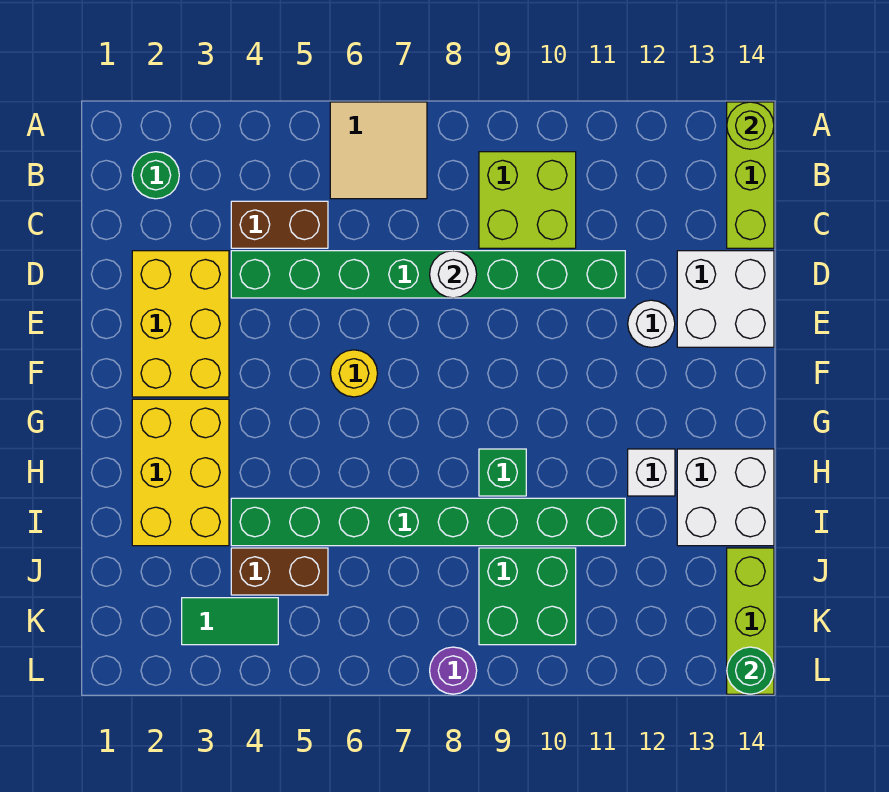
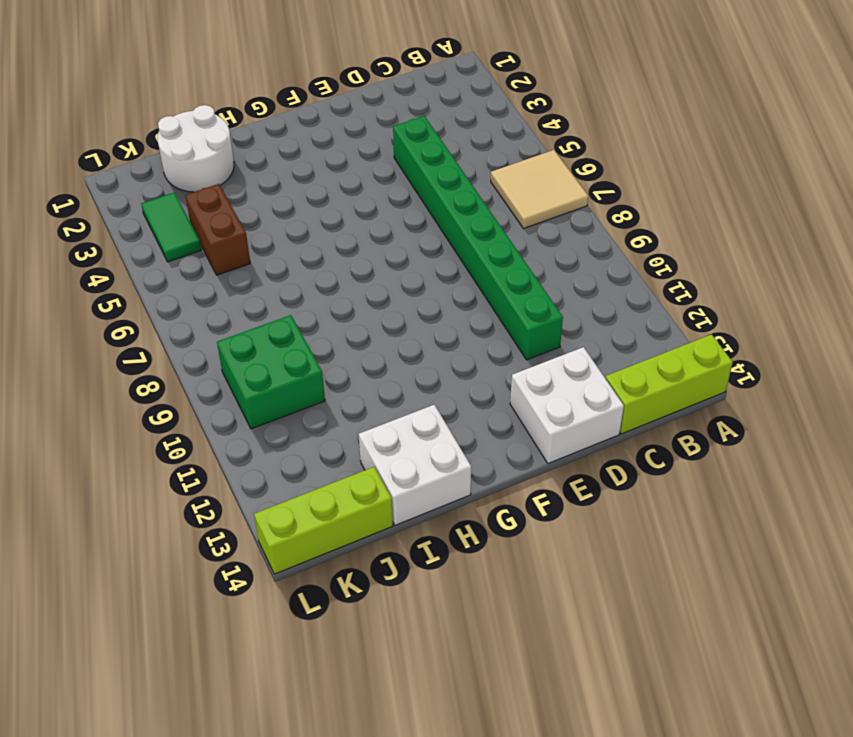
white round brick I1:J2 level 1 -> yellow brick G2:I3 level 1
none -> green round brick B2 level 1
none -> lime brick B9:C10 level 1
none -> brown brick C4:C5 level 1

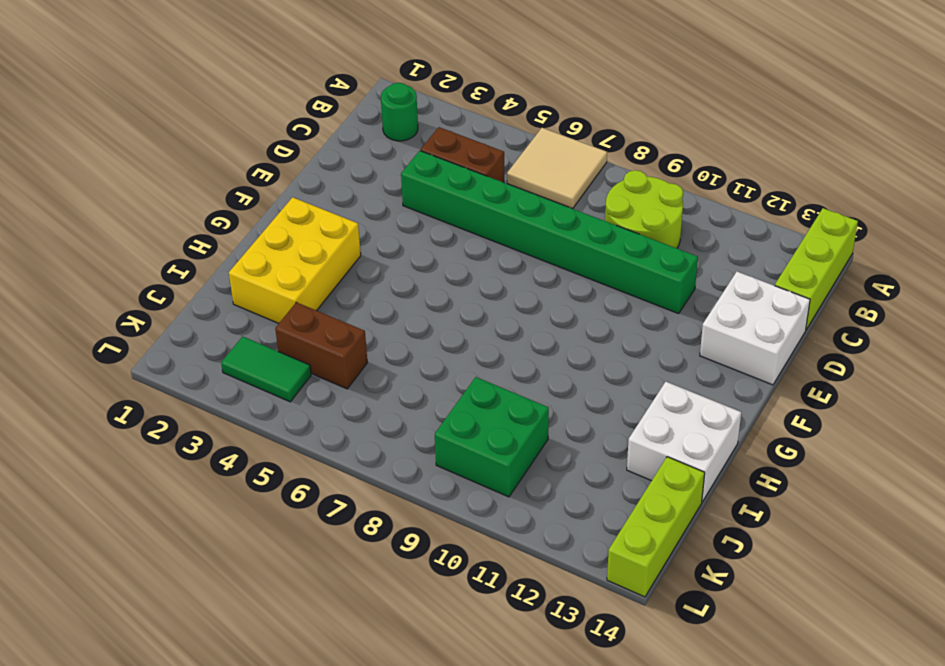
lime round brick B9:C10 level 1 -> lime brick B9:C10 level 1
none -> yellow brick D2:F3 level 1
none -> white round brick E12 level 1
none -> yellow round brick F6 level 1

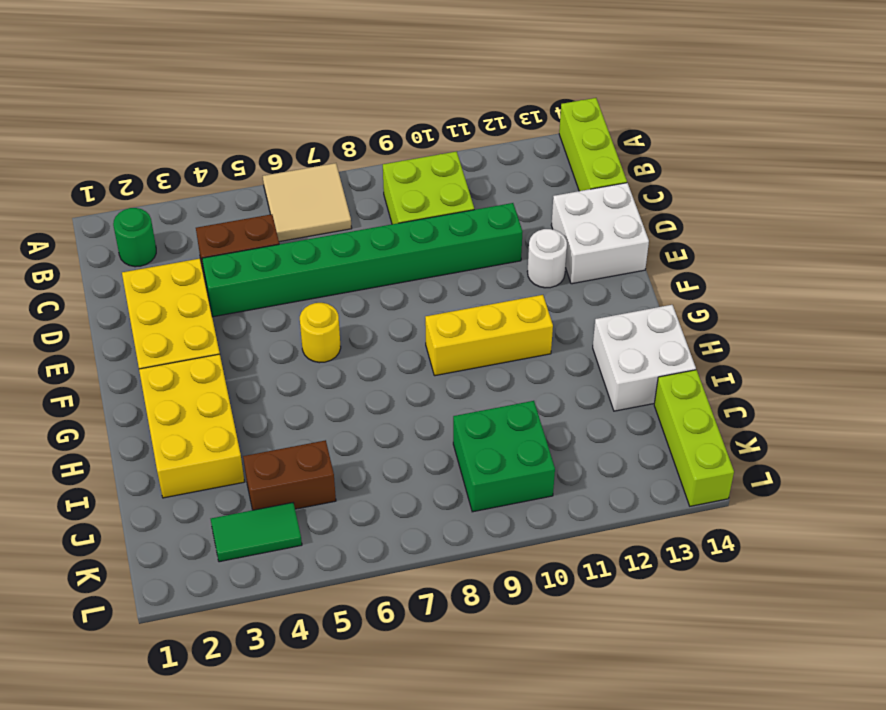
yellow brick G9:G11 level 1 -> none
none -> green brick H9 level 1
none -> white brick H12 level 1
none -> green brick I4:I11 level 1

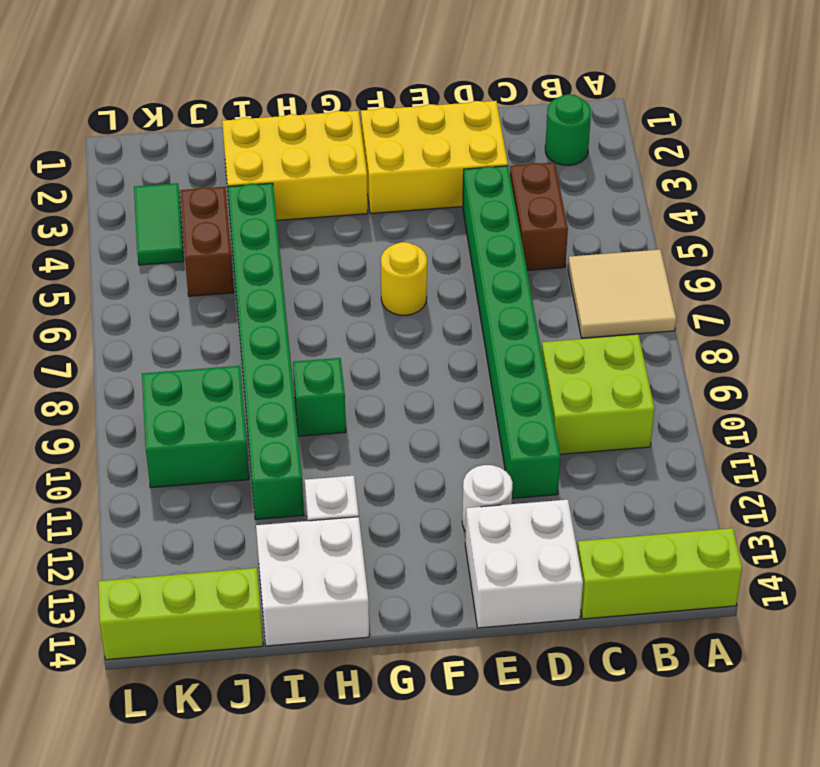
none -> purple round brick L8 level 1
none -> lime round brick A14 level 2
none -> white round brick D8 level 2

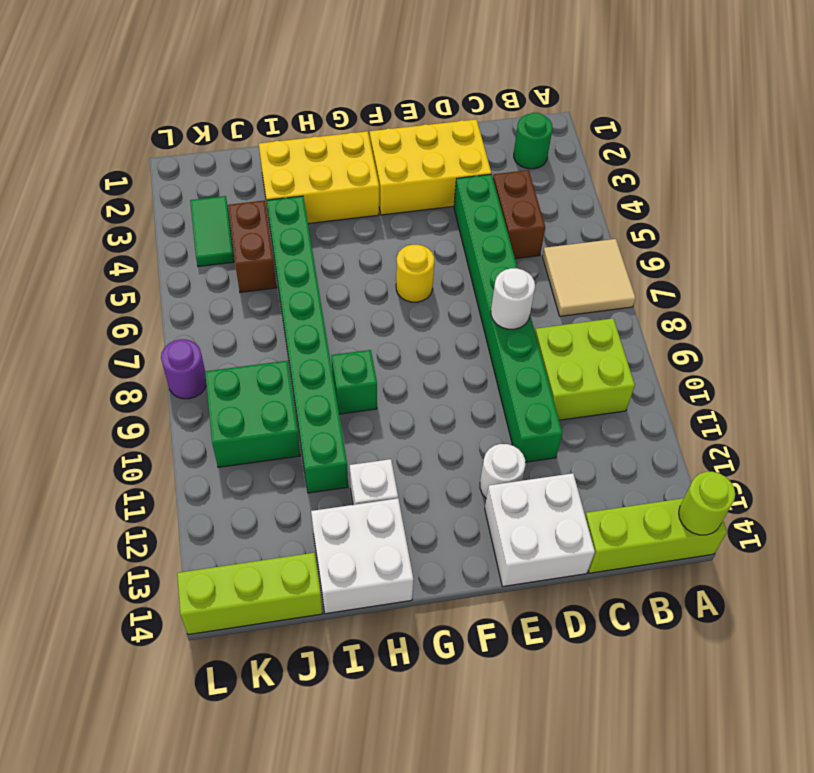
none -> green round brick L14 level 2

